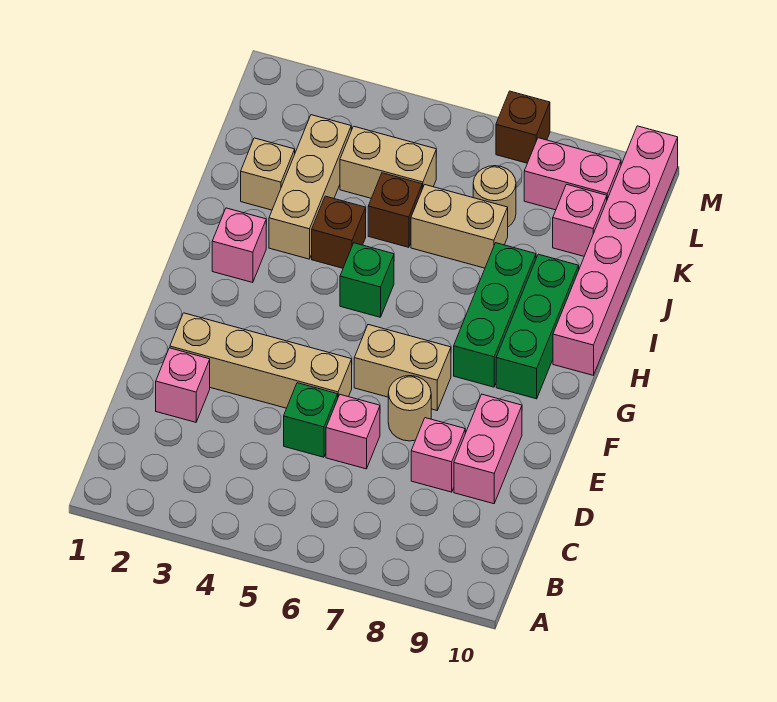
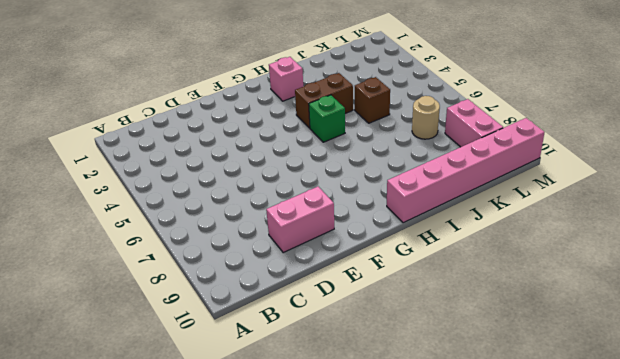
brown brick H4:I4 level 1 -> brown brick I4 level 1
none -> pink brick D2 level 1
none -> green brick D5 level 1
none -> pink brick D6 level 1

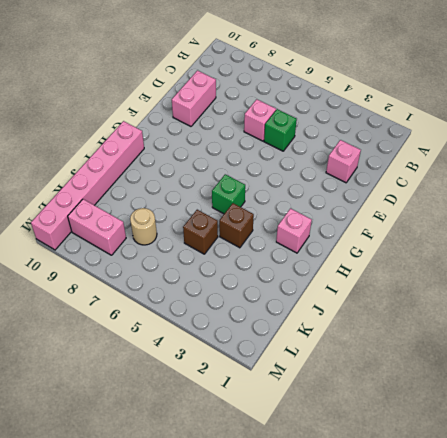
none -> pink brick D8 level 1
none -> tan brick E2:E5 level 1
none -> tan round brick E7 level 1

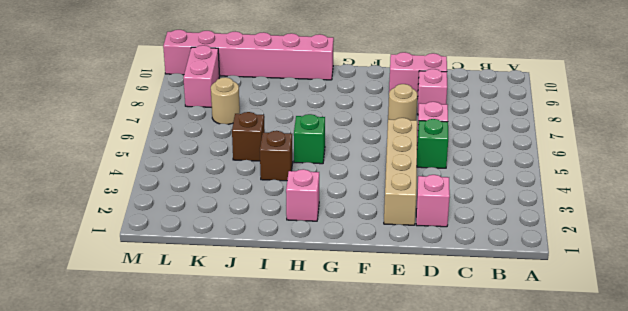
none -> tan brick F6:F7 level 1
none -> green brick G8:I8 level 1
none -> green brick G9:I9 level 1

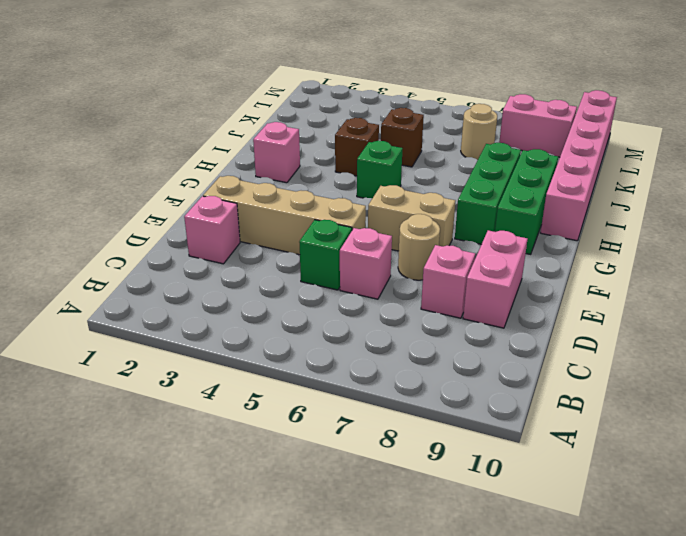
none -> tan brick I3:K3 level 1
none -> tan brick J2 level 1
none -> tan brick J6:J7 level 1

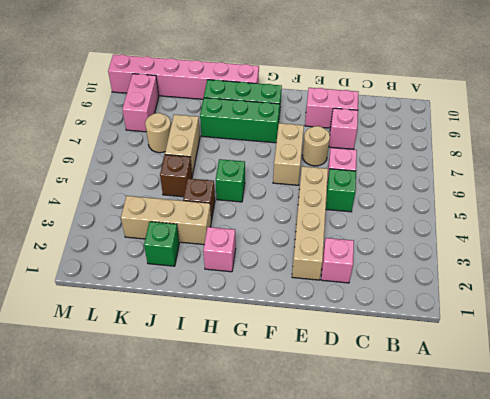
green brick J2 level 1 -> tan brick J2 level 1
none -> tan brick K4:K5 level 1
none -> pink brick K9 level 1
none -> brown brick M7 level 1

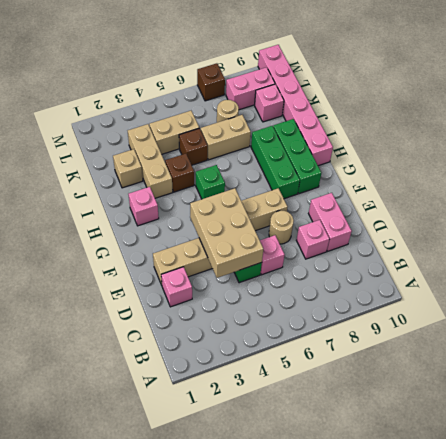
tan brick D4:F5 level 2 -> none

